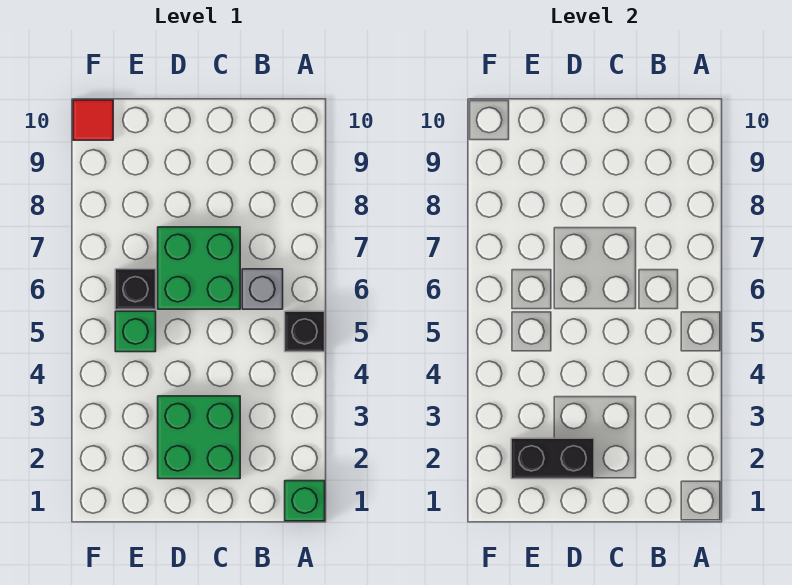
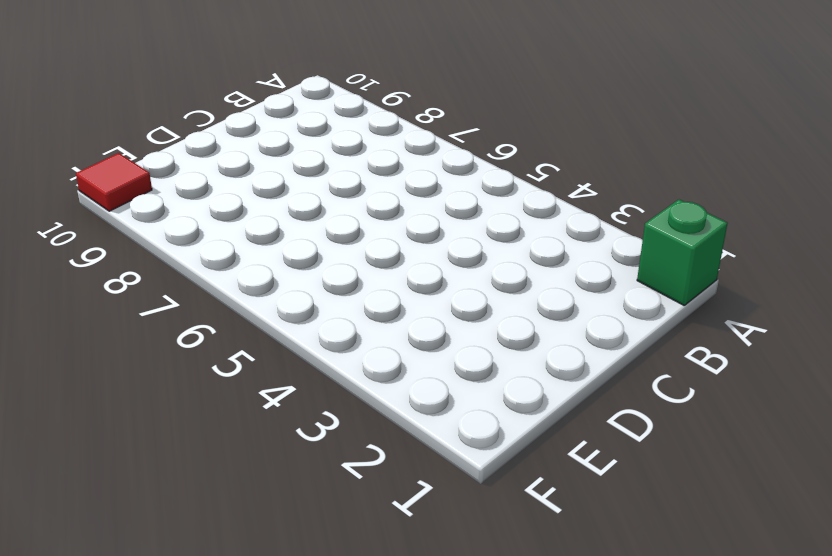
none -> black brick A5 level 1
none -> grey brick B6 level 1

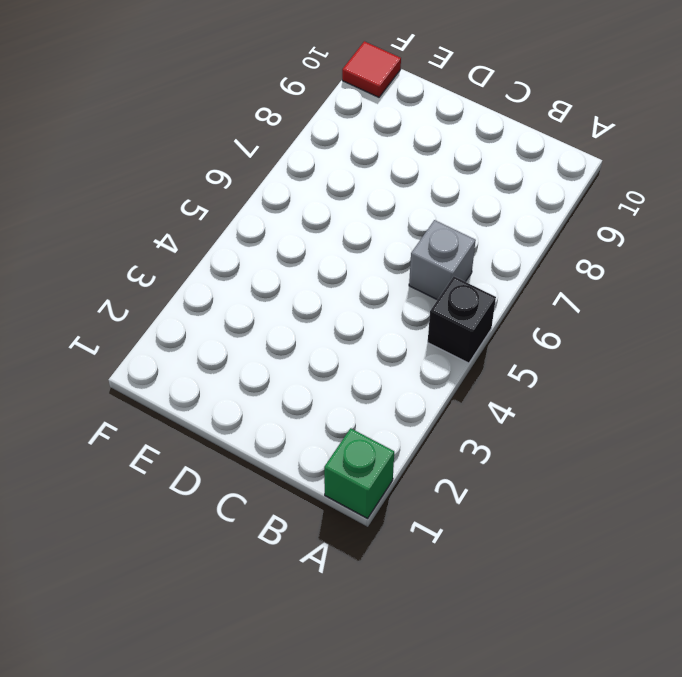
none -> green brick C2:D3 level 1
none -> green brick C6:D7 level 1

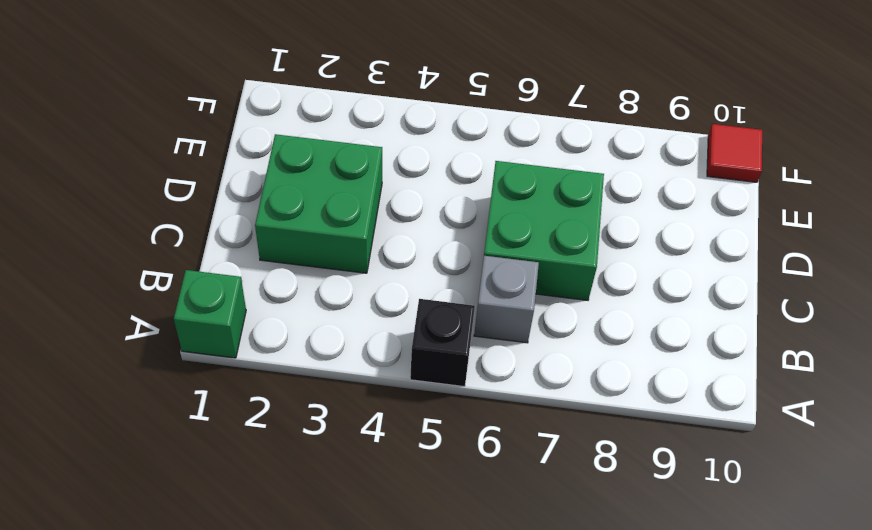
none -> green brick E5 level 1
none -> black brick E6 level 1

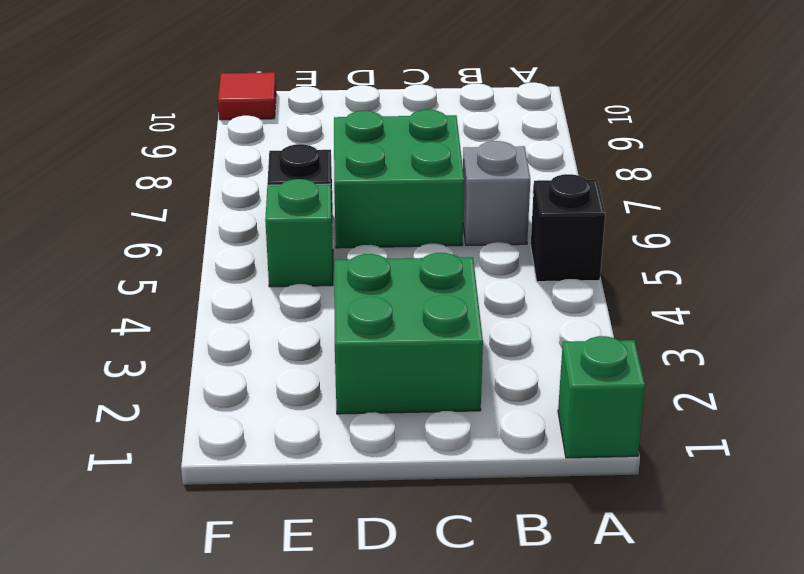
none -> black brick D2:E2 level 2

